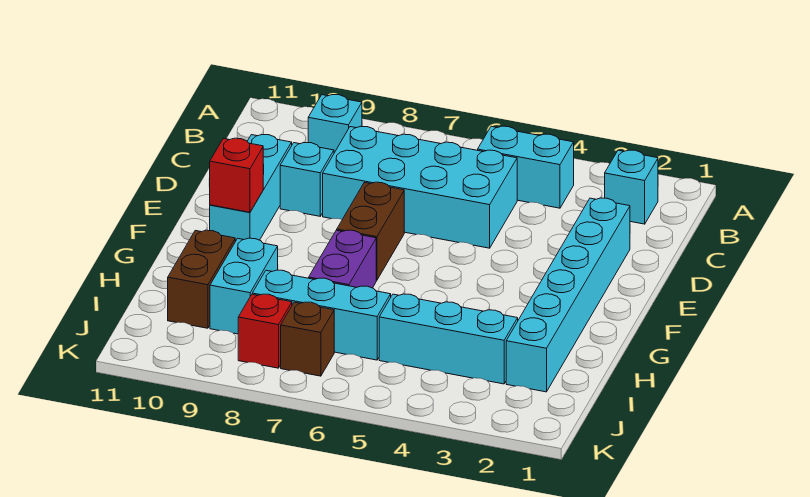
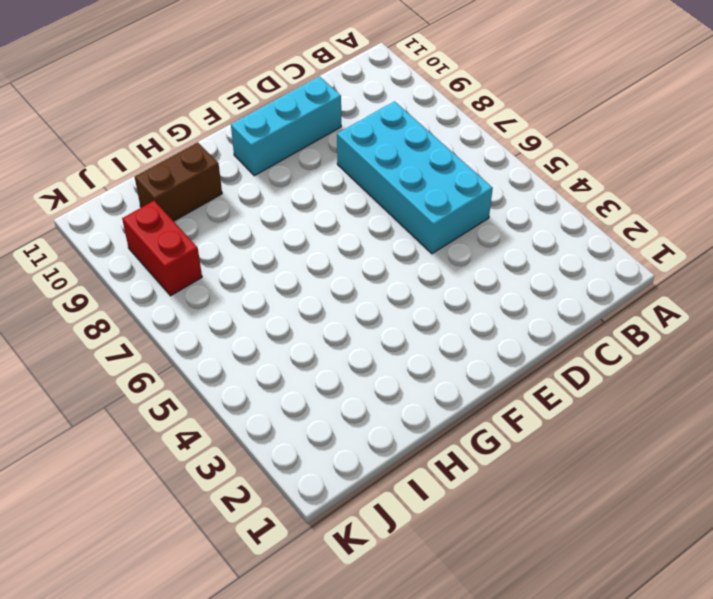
red brick J8:J9 level 1 -> red brick J8 level 1
none -> cyan brick B2 level 1
none -> cyan brick B4:B5 level 1
none -> cyan brick B9 level 1

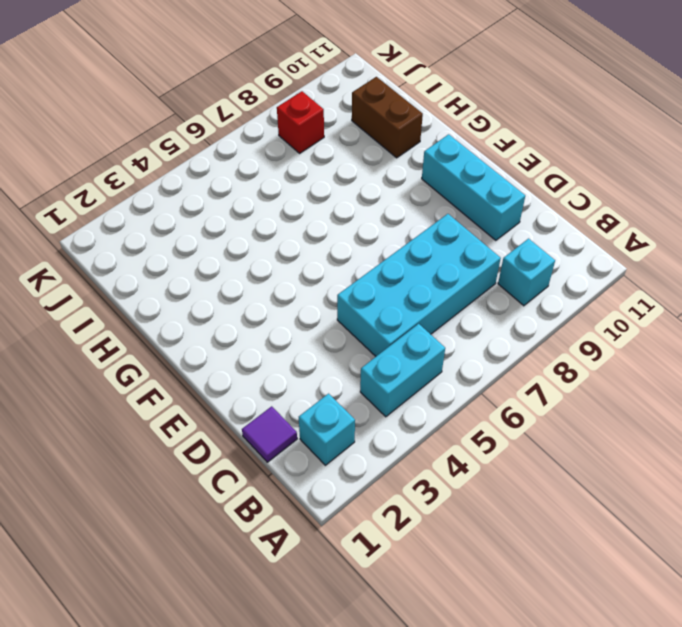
purple tile C1 level 1 -> none
none -> cyan brick D2:I2 level 1
none -> cyan brick D9 level 1
none -> brown brick E7:F7 level 1

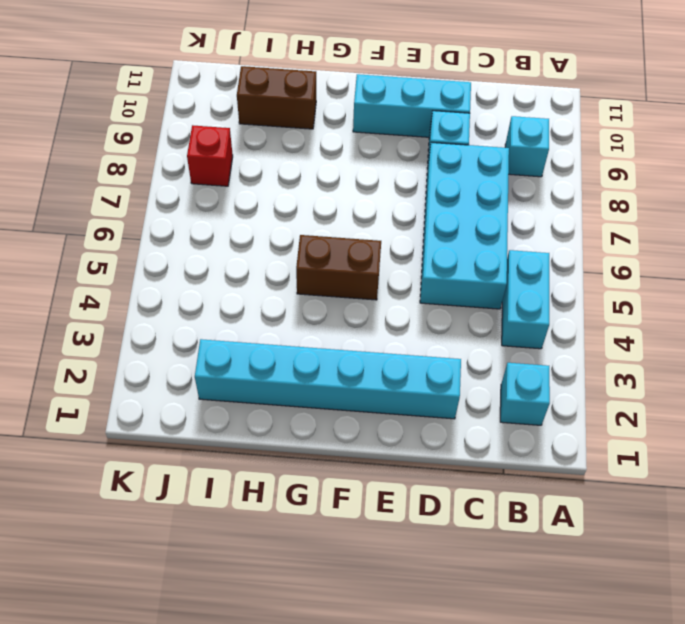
brown brick F5:G5 level 1 -> brown brick E7:F7 level 1
none -> purple brick G7:H7 level 1
none -> cyan brick H9:I9 level 1
none -> cyan brick I3:I5 level 1

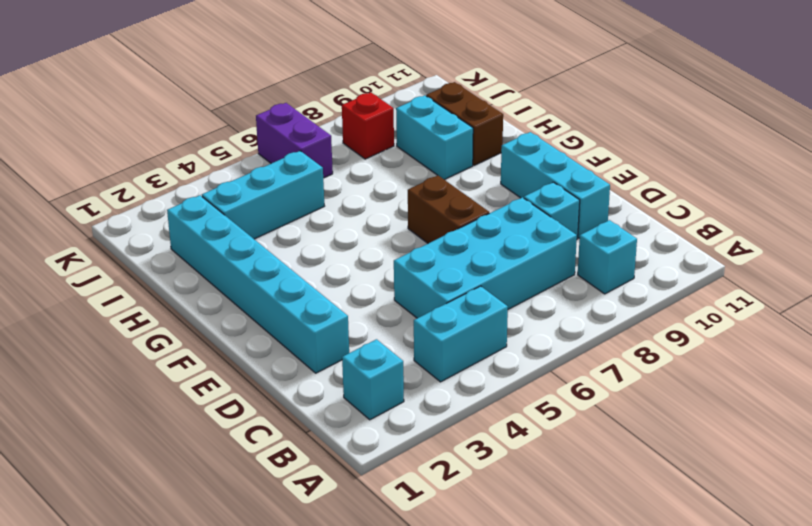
purple brick J6:K6 level 1 -> purple brick G7:H7 level 1
none -> cyan brick I6:I8 level 1
none -> brown brick J7 level 1
none -> red brick F10 level 2

